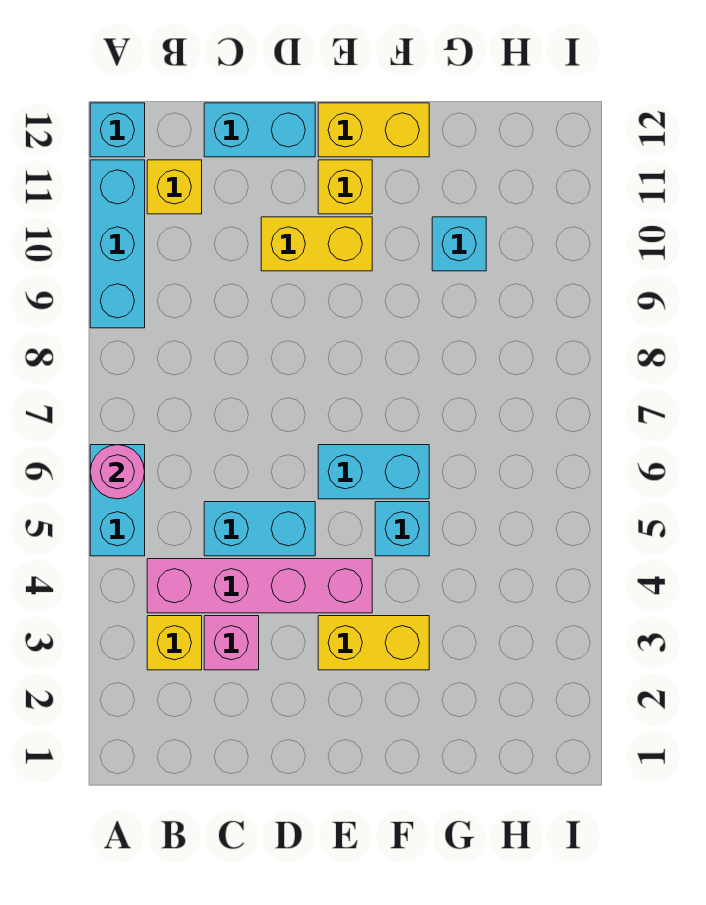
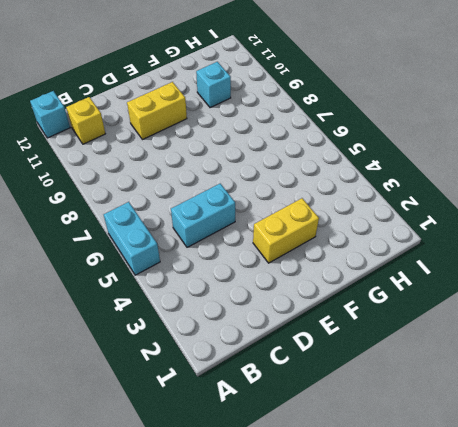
none -> cyan brick A9:A11 level 1
none -> yellow brick B3 level 1
none -> pink brick B4:E4 level 1

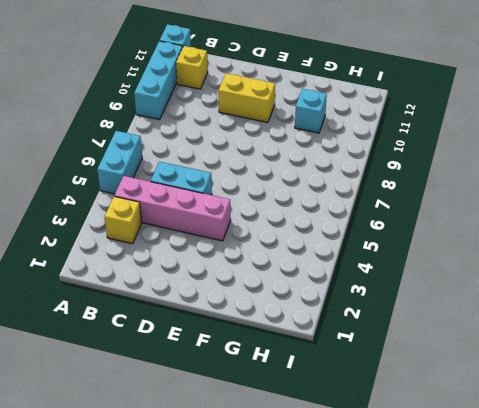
none -> pink brick C3 level 1
none -> cyan brick C12:D12 level 1
none -> yellow brick E3:F3 level 1

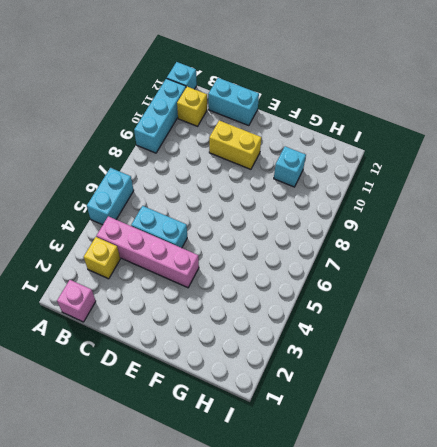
pink brick B1 level 1 -> pink brick C3 level 1
none -> yellow brick E3:F3 level 1
none -> cyan brick E6:F6 level 1
none -> yellow brick E11 level 1

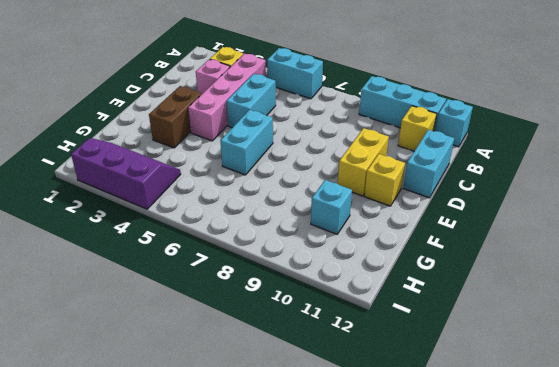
brown brick E3:F3 level 1 -> yellow brick E3:F3 level 1
purple slope H2:I4 level 1 top I -> none
none -> yellow brick E12:F12 level 1
none -> cyan brick F5 level 1
none -> pink round brick A6 level 2

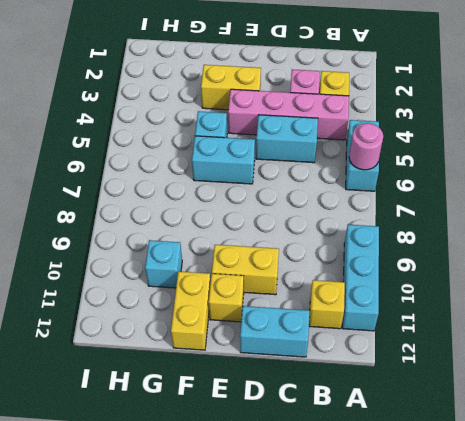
yellow brick F11:F12 level 1 -> yellow brick E12:F12 level 1
none -> cyan brick A12 level 1

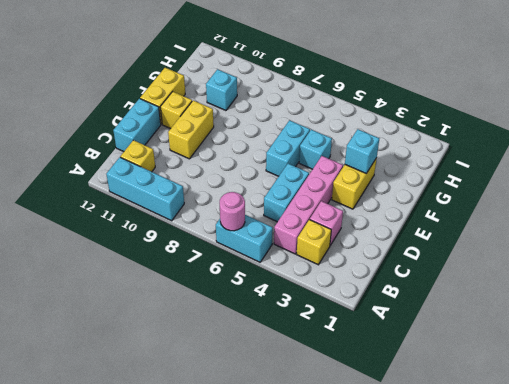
cyan brick F3 level 2 -> cyan brick A12 level 1

